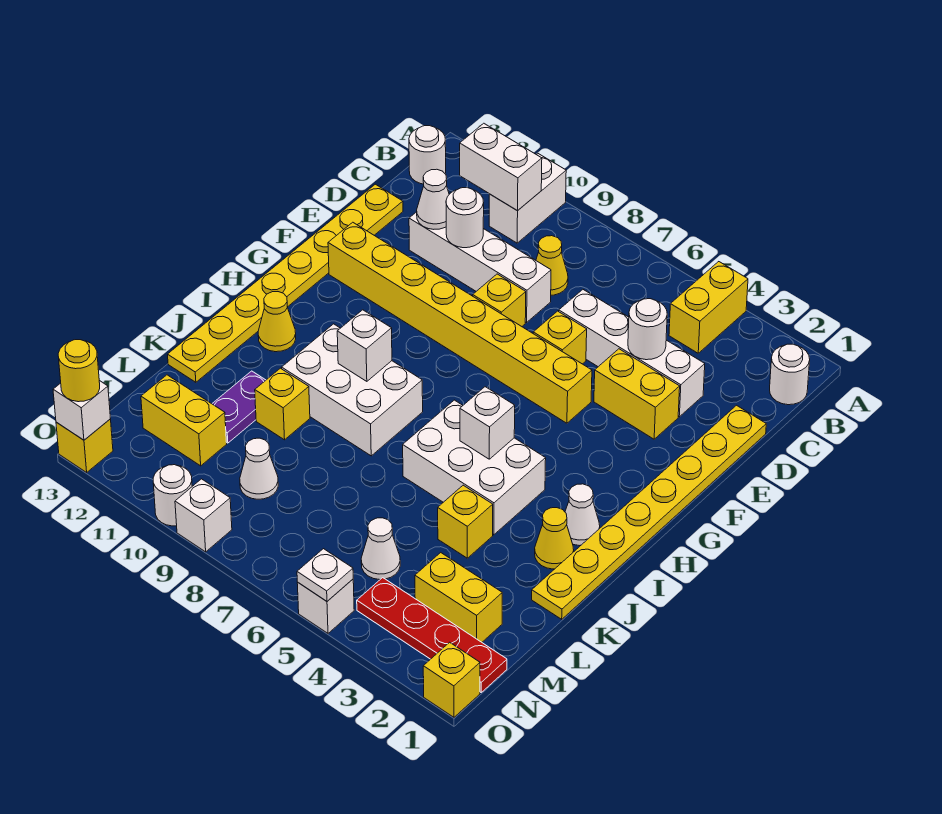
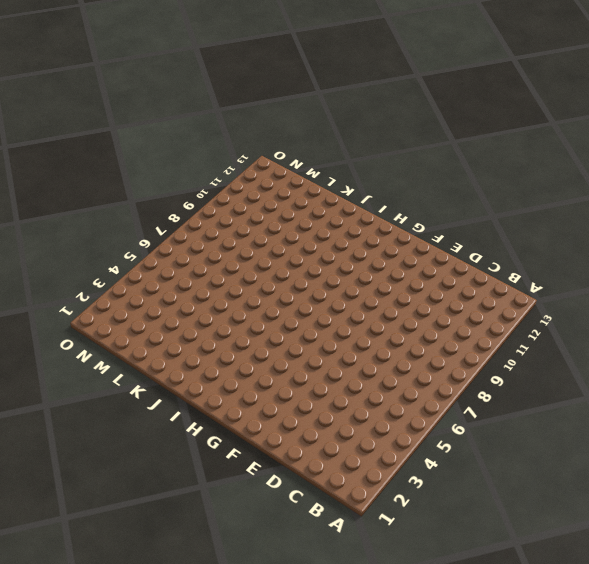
none -> yellow brick A4:B4 level 1
none -> white brick A10:B10 level 1
none -> white round brick B1 level 1
none -> white round brick B13 level 1

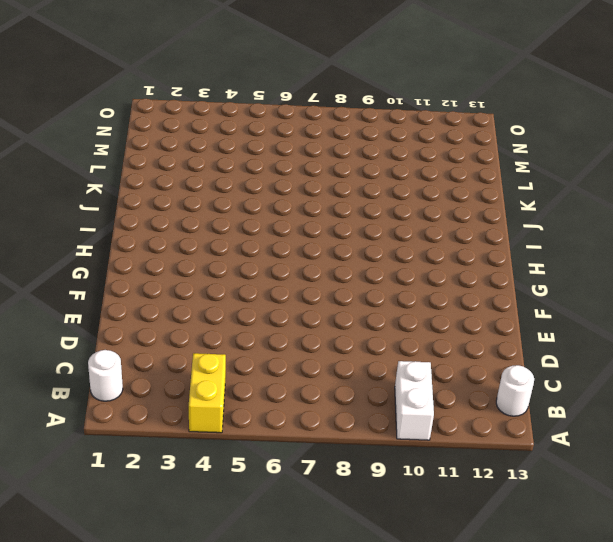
none -> yellow cone C8 level 1
none -> yellow plate D1:K1 level 1
none -> white brick D3:D6 level 1
none -> white brick D8:D11 level 1

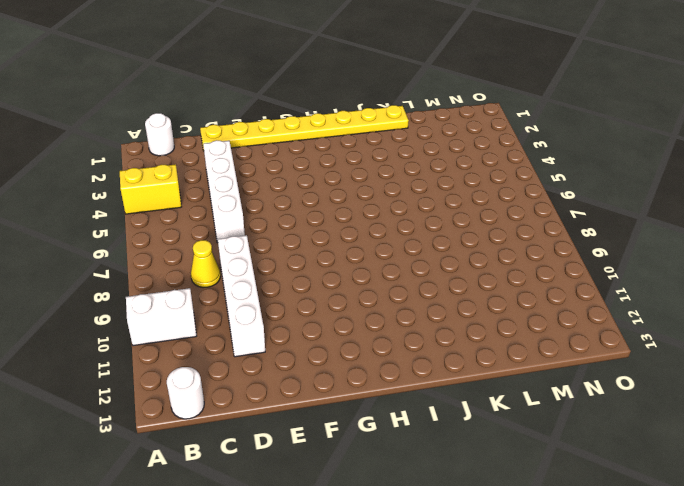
none -> yellow plate D13:K13 level 1
none -> yellow brick E3:E4 level 1
none -> yellow brick E6 level 1
none -> yellow brick E8 level 1

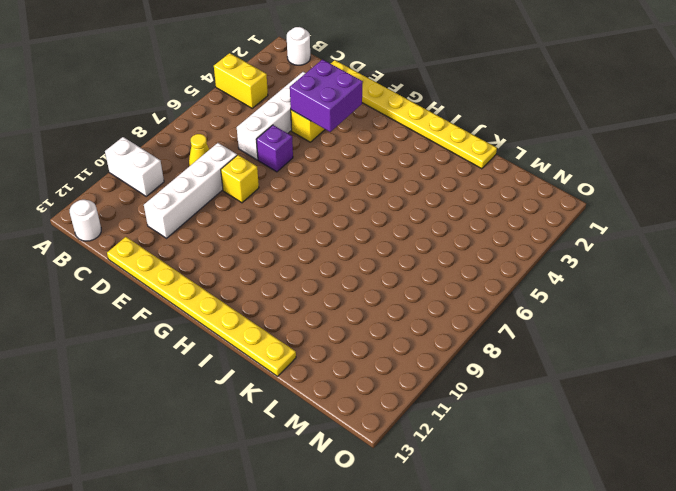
purple brick E3:F4 level 2 -> none
purple brick E6 level 1 -> yellow brick E6 level 1
none -> yellow brick F5:F12 level 1
none -> white cone I2 level 1
none -> white brick I4:J6 level 1
none -> white brick I8:J10 level 1

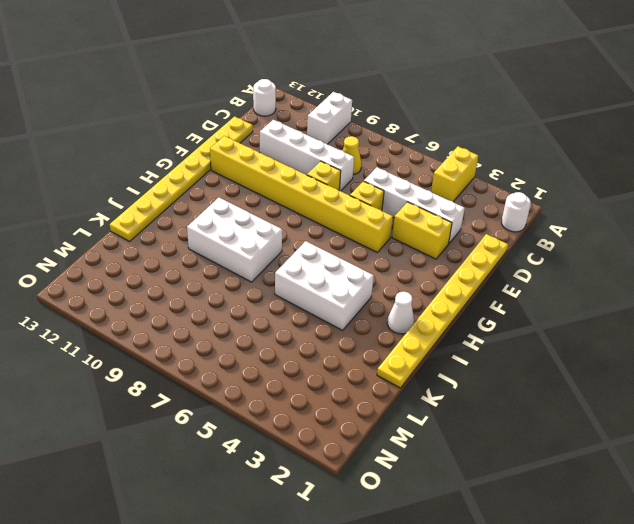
none -> yellow cone I12 level 1
none -> yellow cone J2 level 1
none -> yellow brick K4 level 1
none -> yellow brick K10 level 1

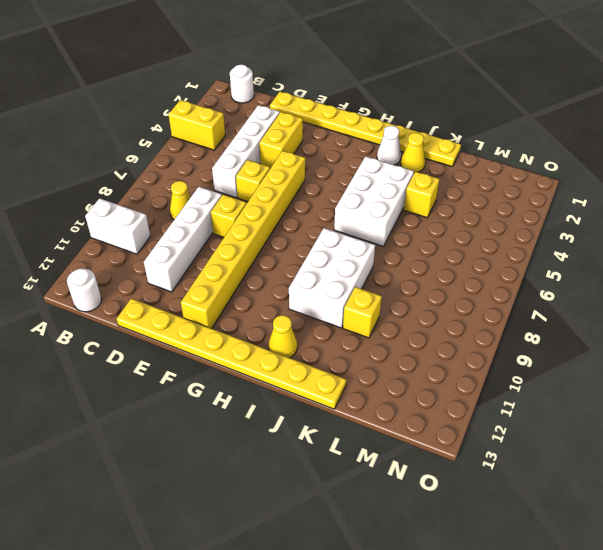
none -> purple plate K11:L11 level 1
none -> yellow brick M2:M3 level 1
none -> white cone M5 level 1
none -> white cone M9 level 1

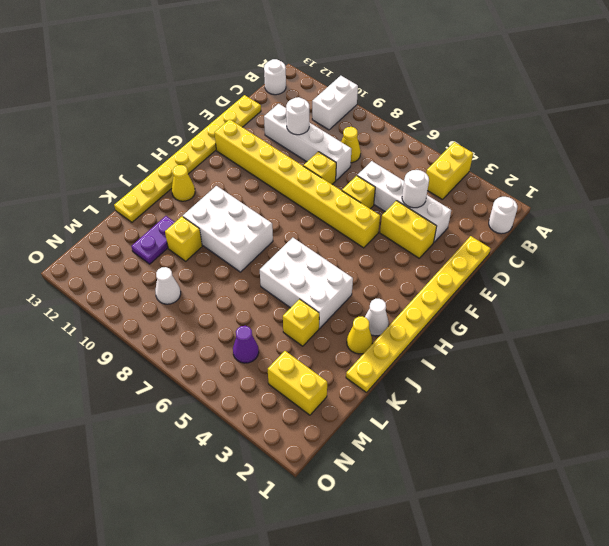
purple cone M5 level 1 -> white cone M5 level 1
none -> yellow brick M11:M12 level 1
none -> red plate N1:N4 level 1
none -> yellow brick O1 level 1
none -> white brick O5 level 1

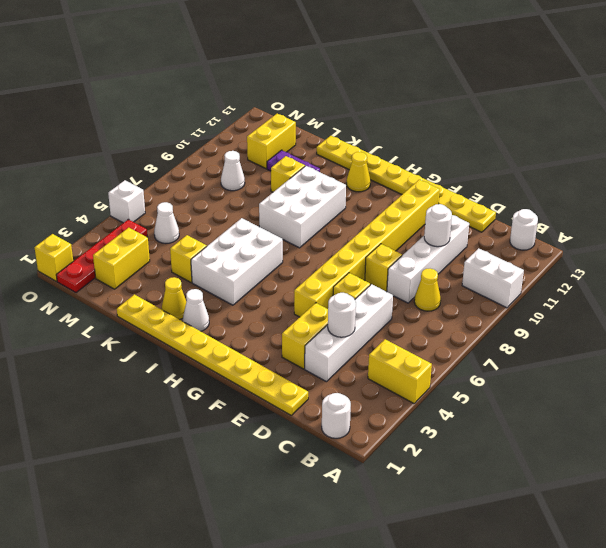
none -> white brick O9 level 1
none -> white round brick O10 level 1
none -> yellow brick O13 level 1
none -> white brick B10:B11 level 2

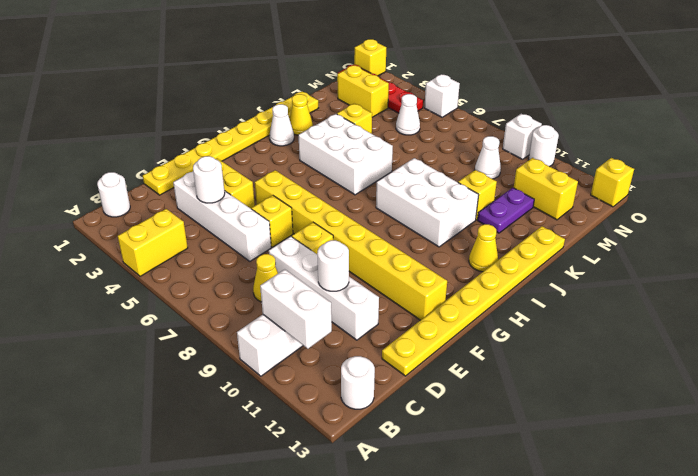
none -> white cone D11 level 2
none -> white brick I5 level 2
none -> white brick I9 level 2
none -> white plate O5 level 2

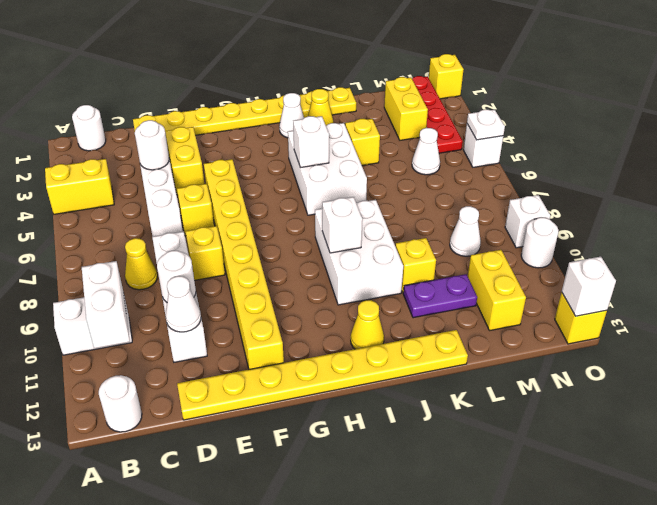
none -> yellow round brick O13 level 3

